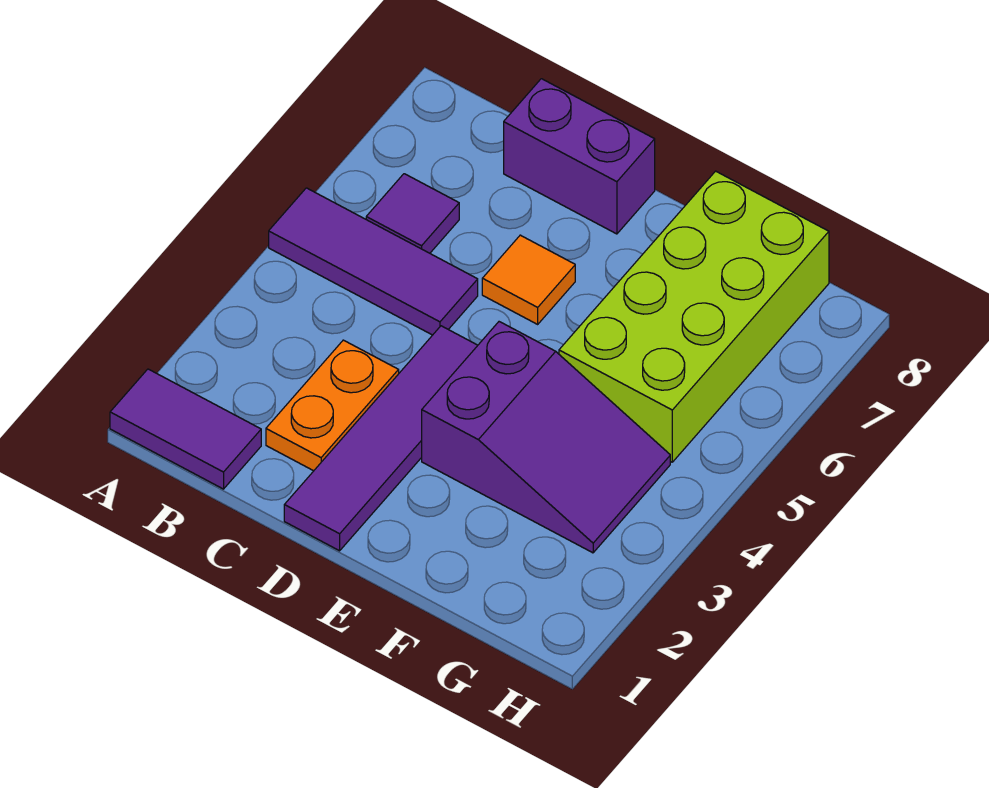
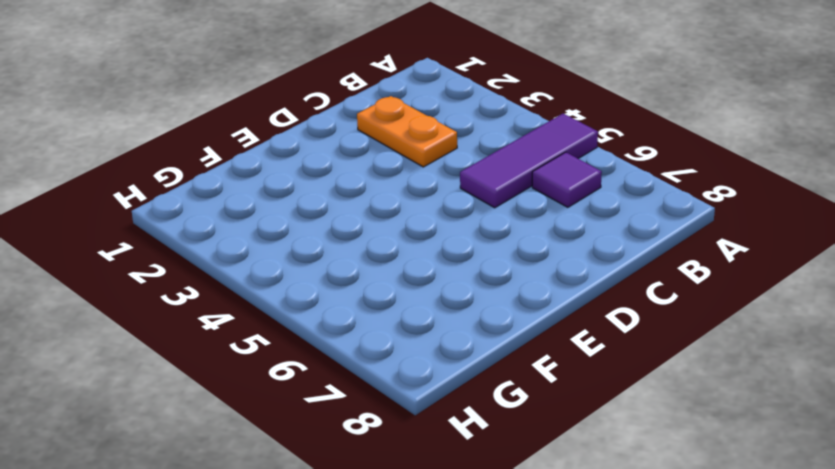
none -> purple tile A1:B1 level 1
none -> purple brick C8:D8 level 1

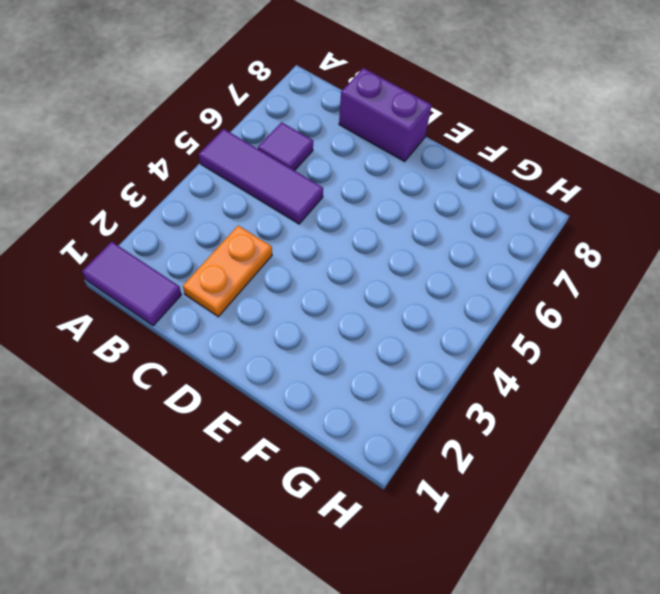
none -> purple tile D1:D4 level 1
none -> orange tile D6 level 1

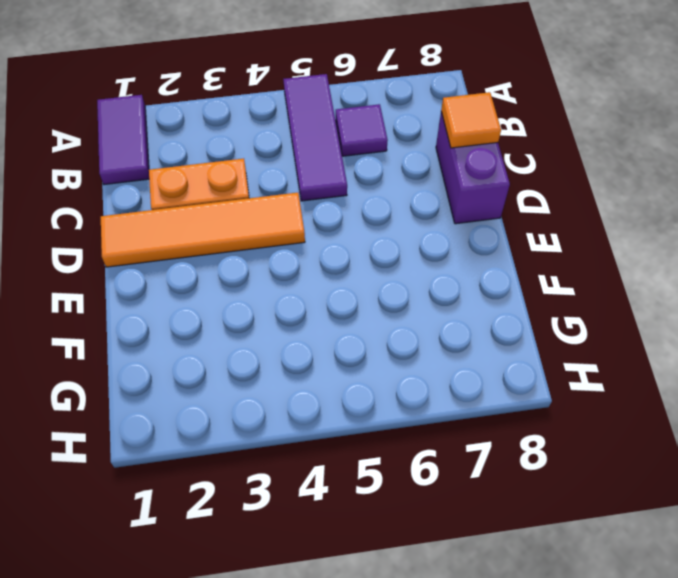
orange tile C8 level 2 -> orange tile D6 level 1
orange tile D1:D4 level 1 -> purple tile D1:D4 level 1
none -> purple slope E3:G4 level 1 top E
none -> lime brick F5:G8 level 1

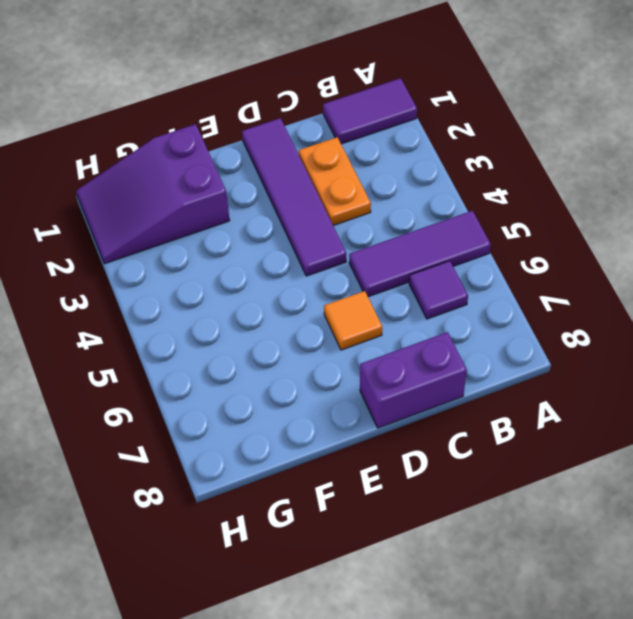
purple slope F1:H2 level 1 top F -> purple slope E3:G4 level 1 top E
none -> lime brick F5:G8 level 1

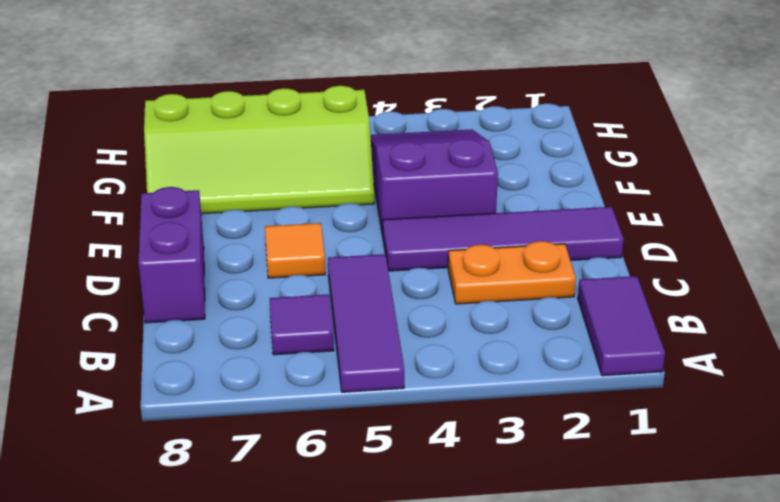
lime slope F5:G8 level 1 top G -> lime brick F5:G8 level 1

